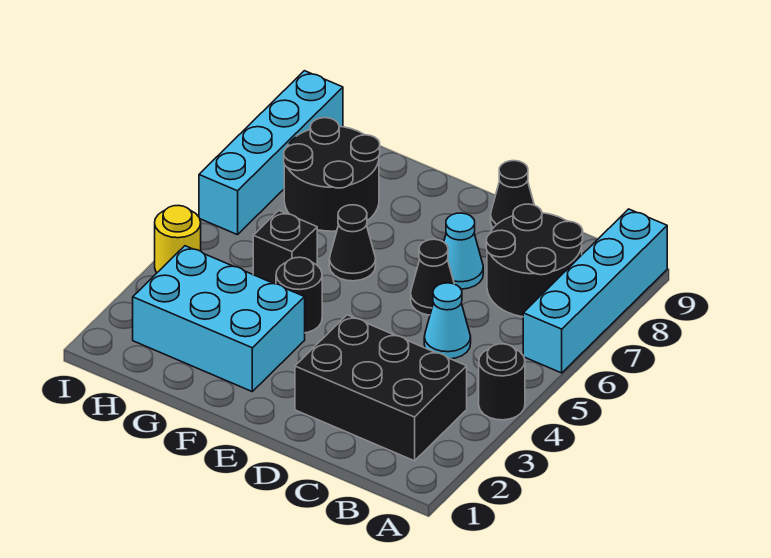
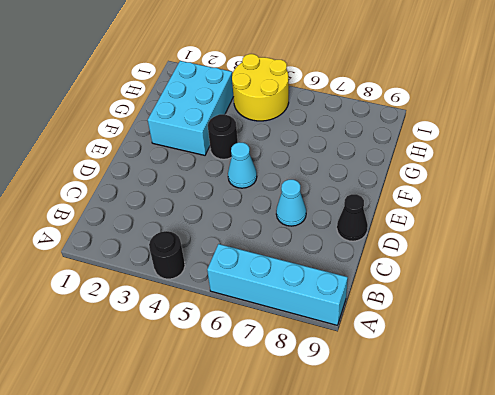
cyan cone E5 level 1 -> cyan cone C5 level 1
yellow round brick H4:I5 level 1 -> yellow round brick I4 level 1
none -> black brick B2:D3 level 1
none -> black round brick B7:C8 level 1
none -> black cone D6 level 1

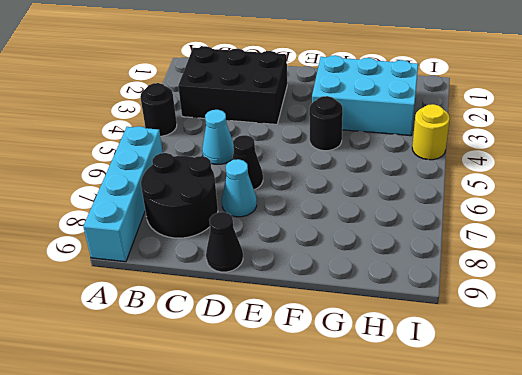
none -> black cone F6 level 1
none -> black brick G5 level 1
none -> black round brick G7:H8 level 1

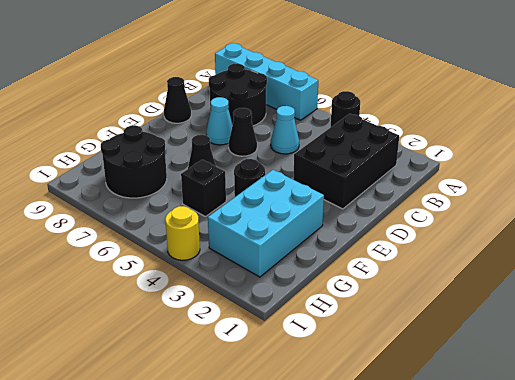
none -> cyan brick I6:I9 level 1

